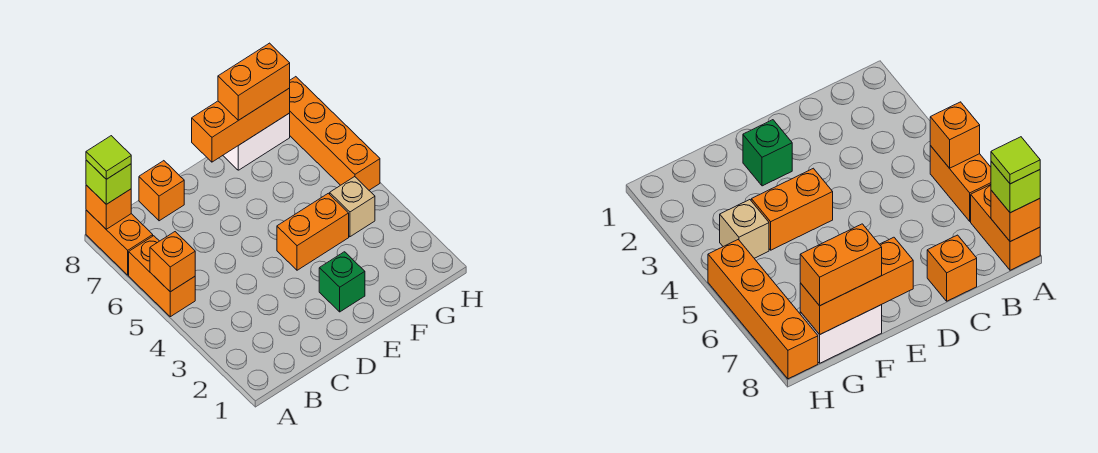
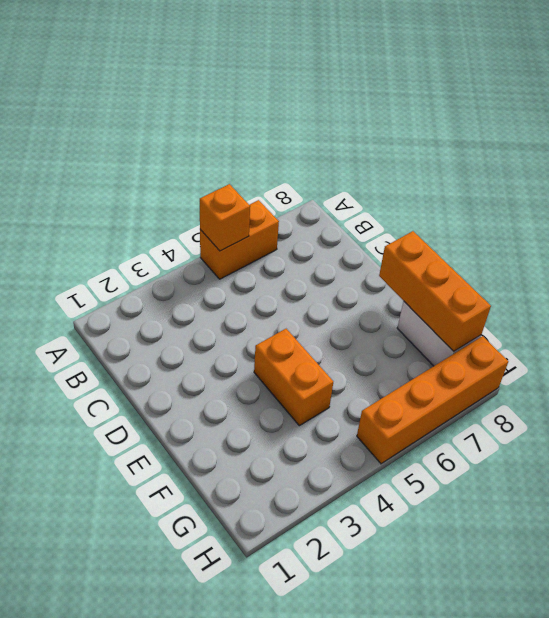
none -> orange brick A7:A8 level 1
none -> orange brick C8 level 1
none -> green brick E2 level 1

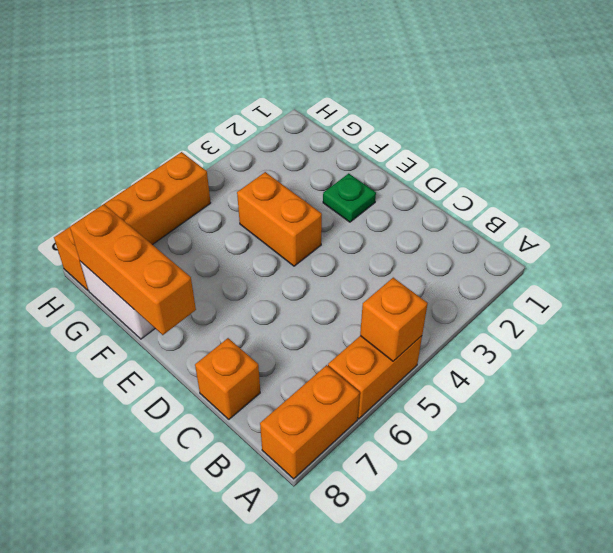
green plate E2 level 1 -> green brick E2 level 1
none -> tan brick G4 level 1
none -> orange brick A8 level 2
none -> lime brick A8 level 3

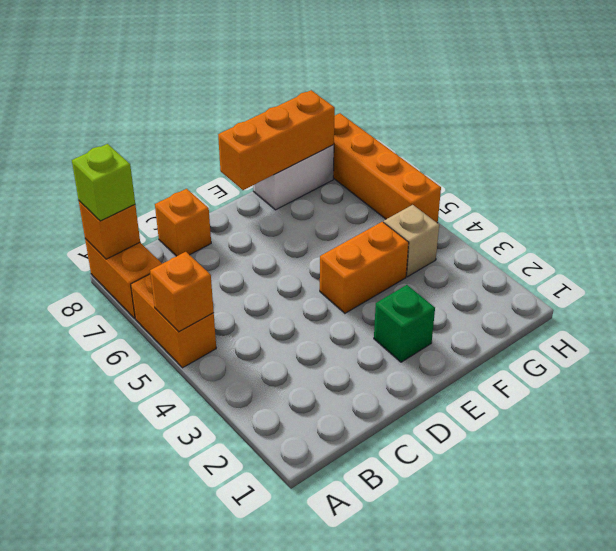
none -> orange brick F8:G8 level 3
none -> lime tile A8 level 4

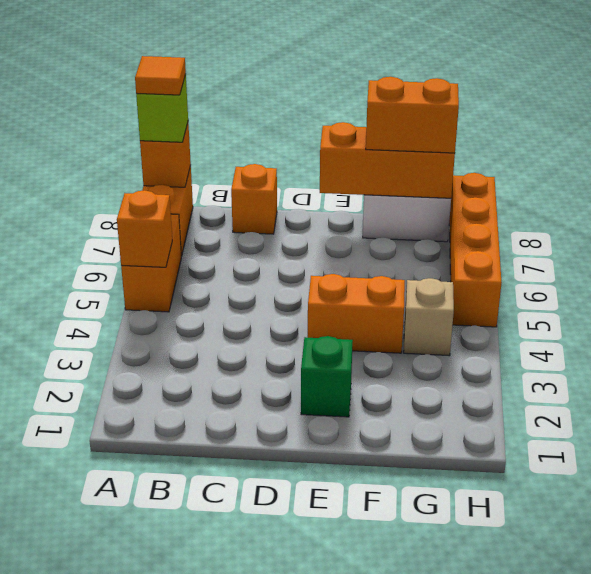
orange tile A8 level 4 -> lime tile A8 level 4

